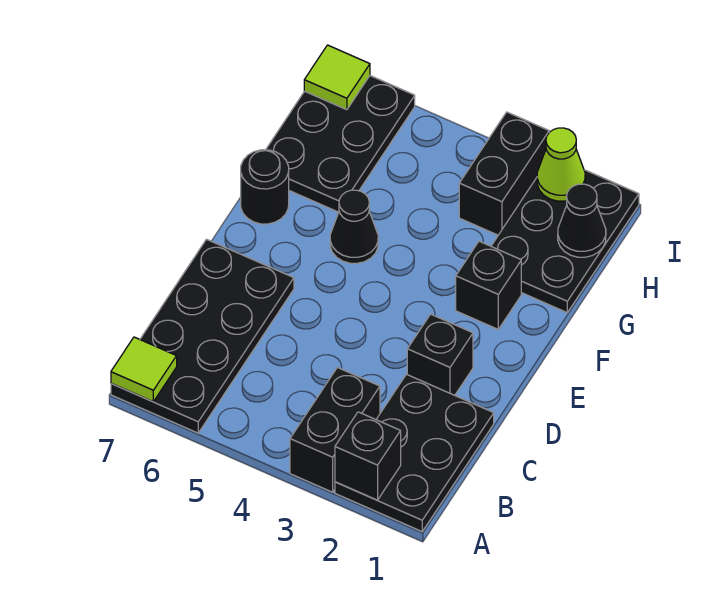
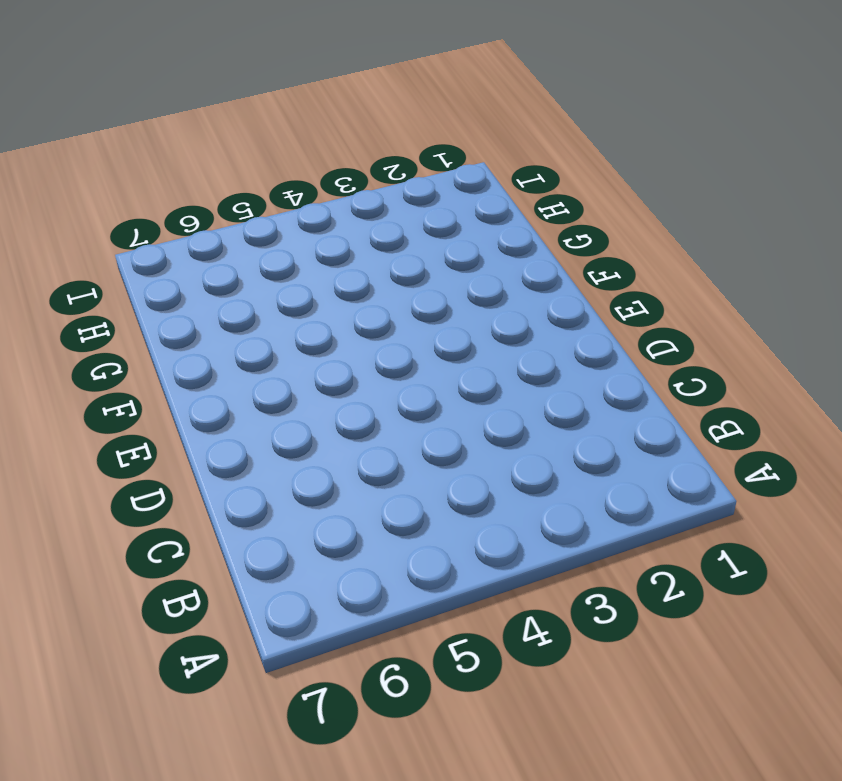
none -> black plate A1:C2 level 1
none -> black brick A3:B3 level 1
none -> black plate A6:D7 level 1

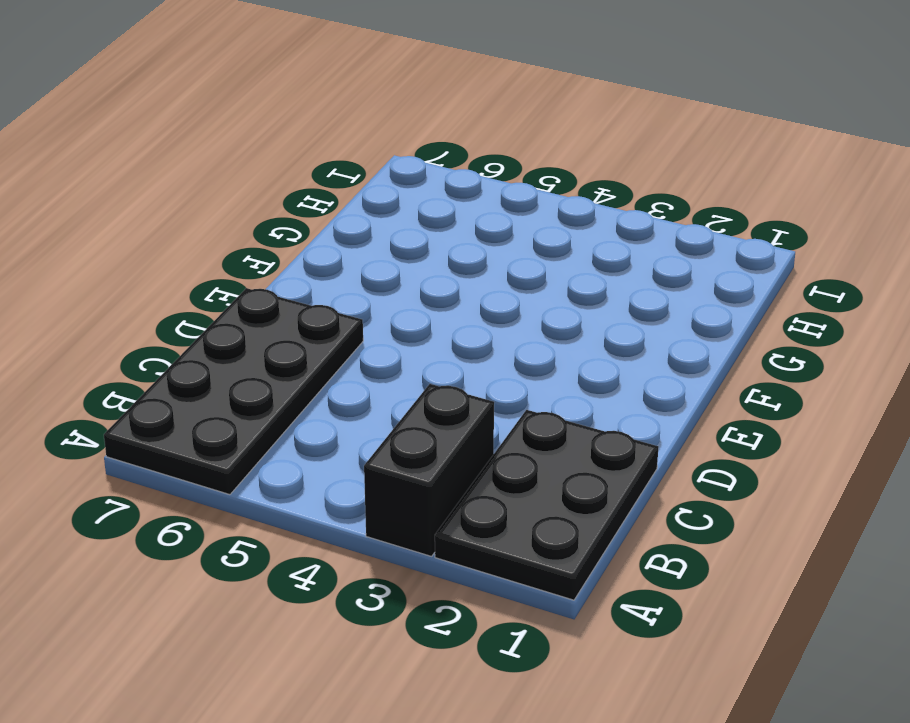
none -> black brick D2 level 1
none -> black brick F2 level 1
none -> black cone F5 level 1

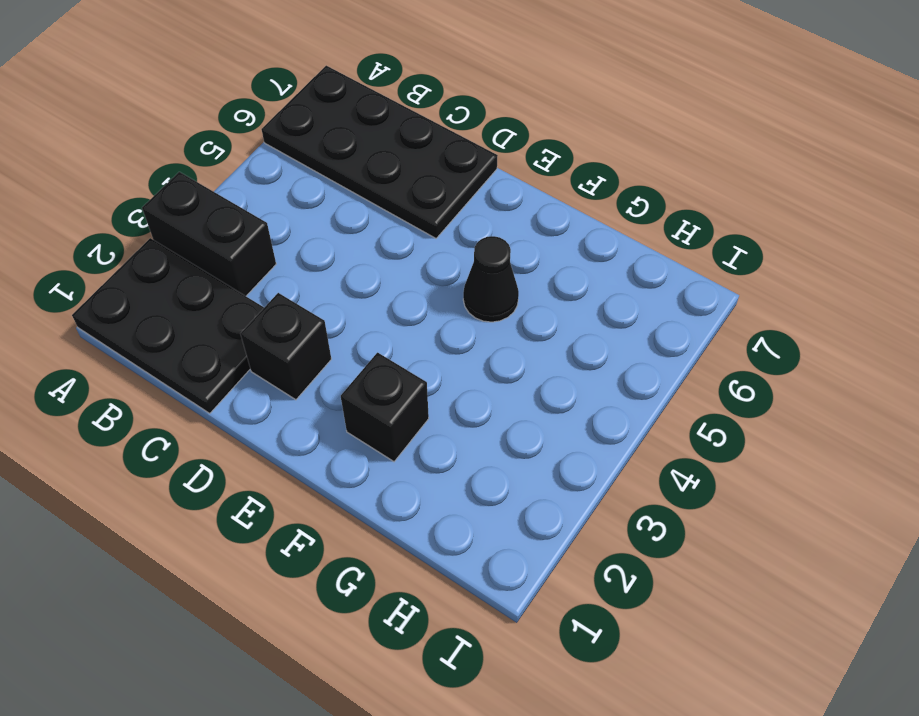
none -> black round brick F7 level 1
none -> black plate G1:I2 level 1
none -> black plate G6:I7 level 1

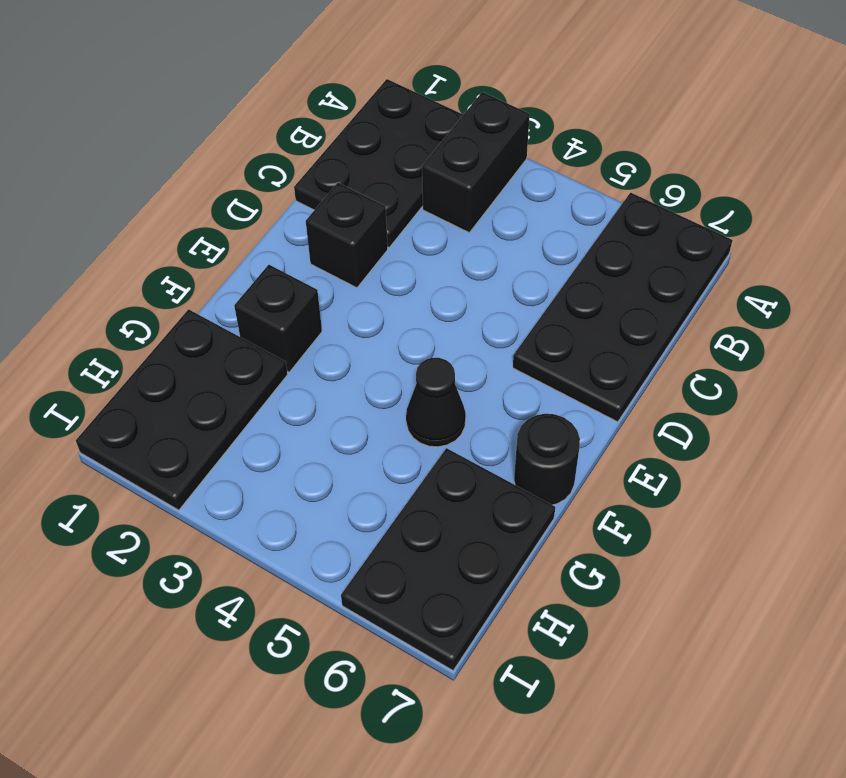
none -> black brick H3:I3 level 1
none -> black brick A2 level 2
none -> lime tile A7 level 2

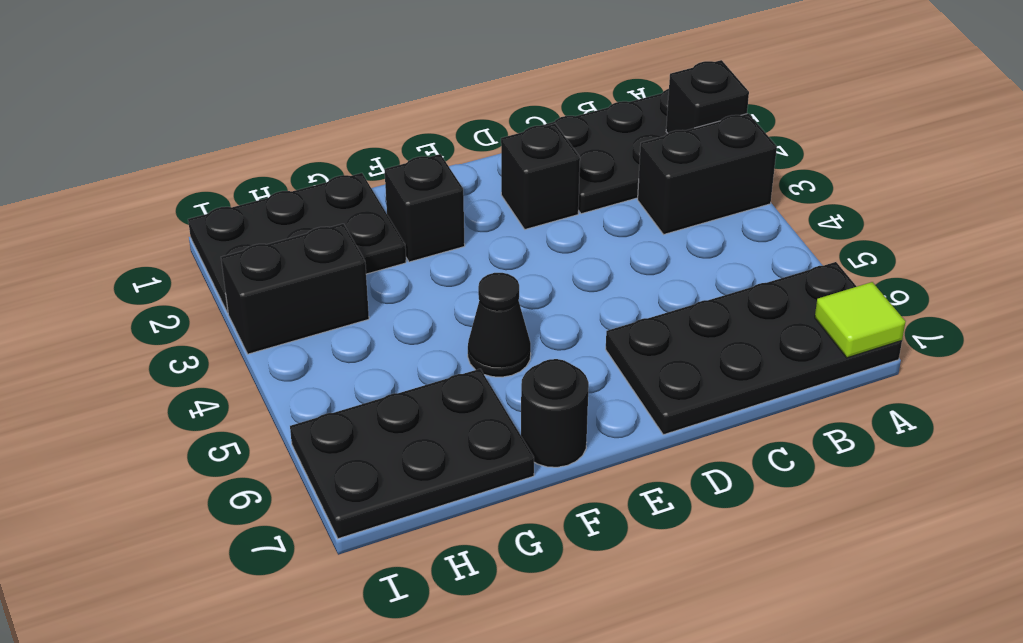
none -> black cone H1 level 2
none -> lime cone I2 level 2
none -> lime tile I7 level 2

